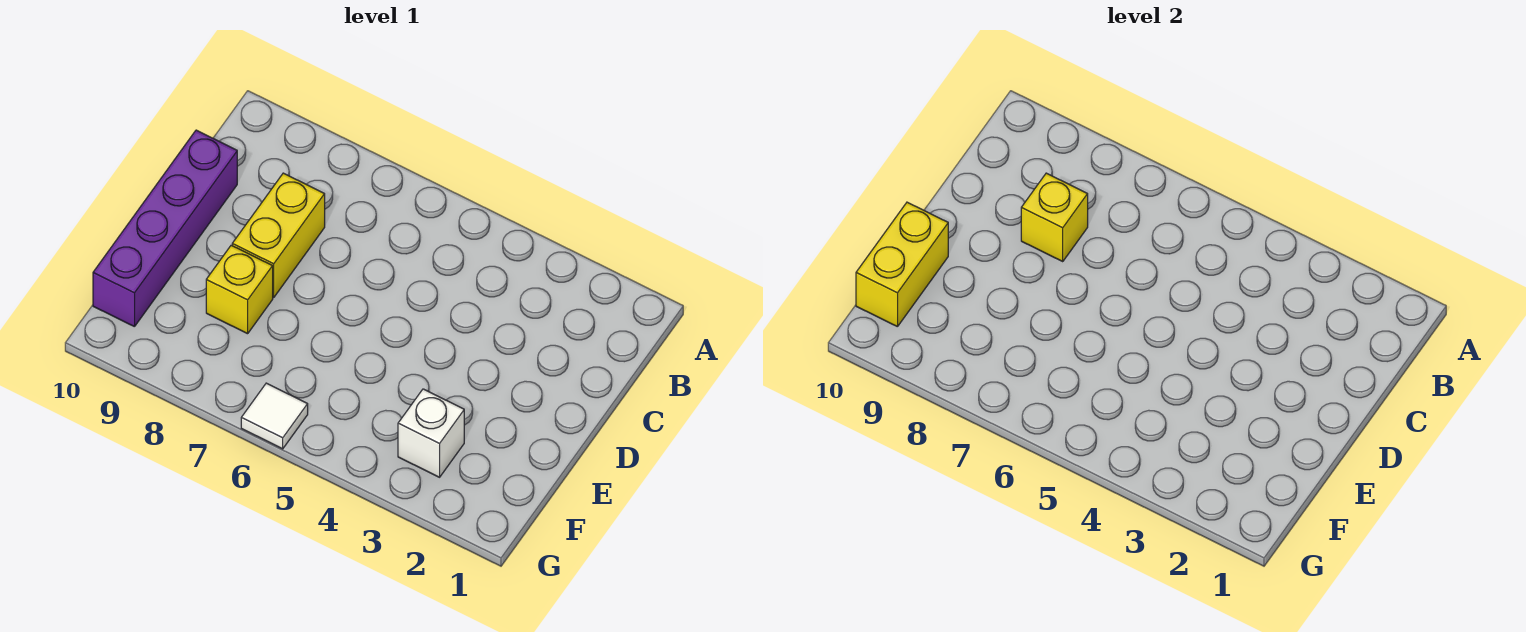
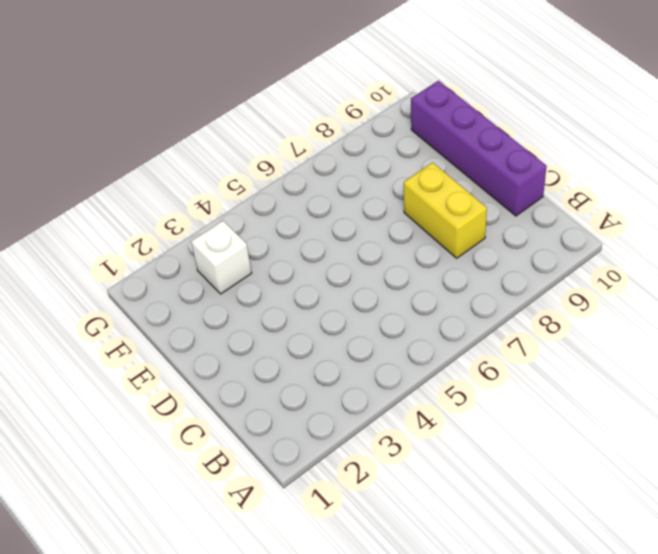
none -> yellow brick E8 level 1
none -> white tile G6 level 1

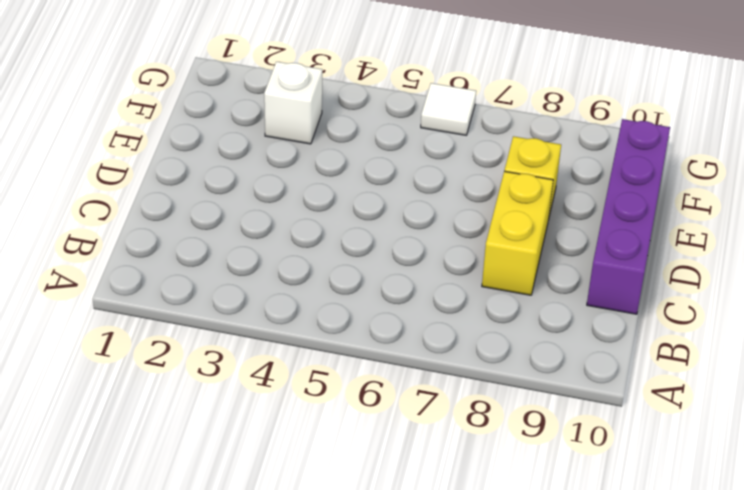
none -> yellow brick C8 level 2
none -> yellow brick E10:F10 level 2

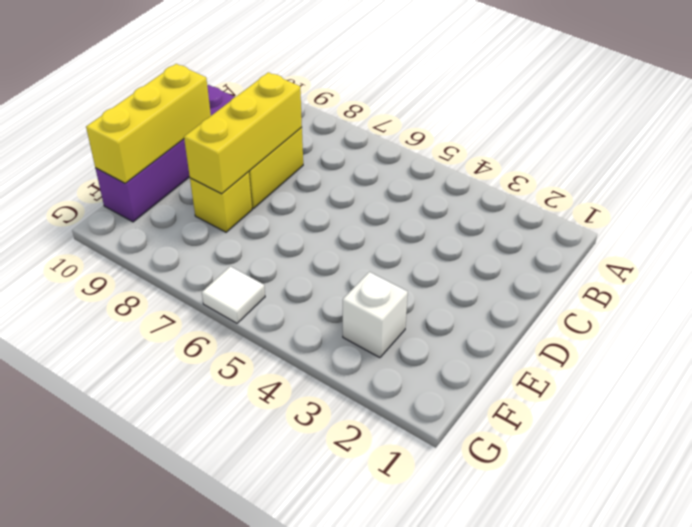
yellow brick C8:E8 level 2 -> yellow brick C8 level 2
yellow brick D10:F10 level 2 -> yellow brick E10:F10 level 2

